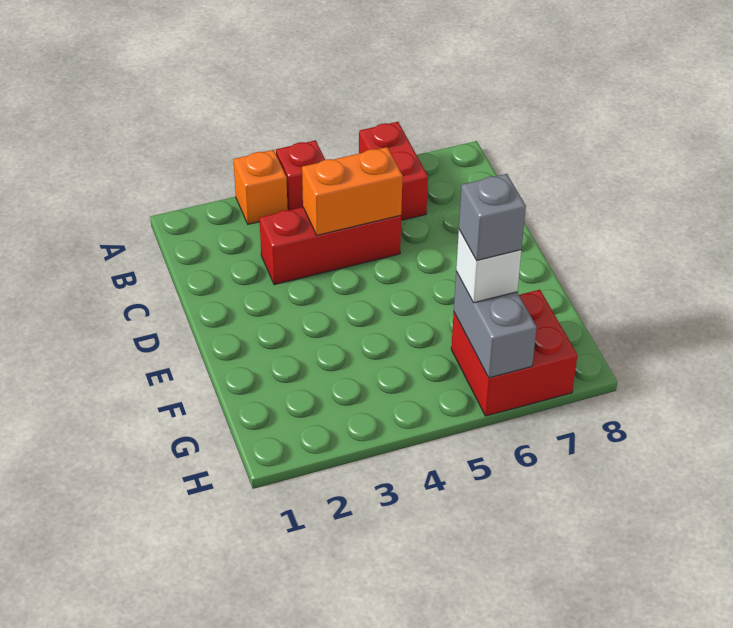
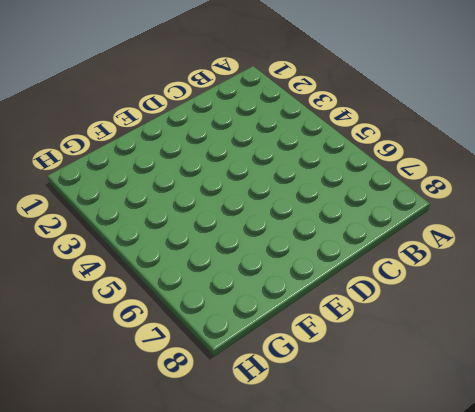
none -> orange brick A3 level 1
none -> red brick A4 level 1

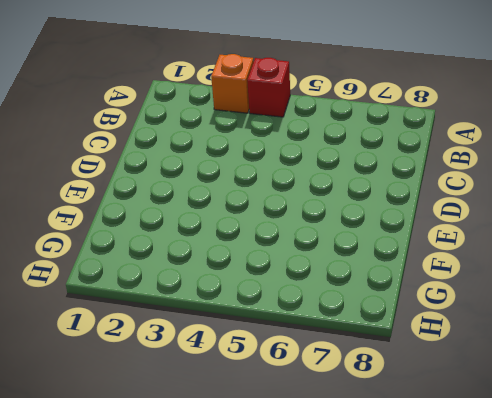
none -> red brick A6:B6 level 1
none -> red brick C3:C5 level 1

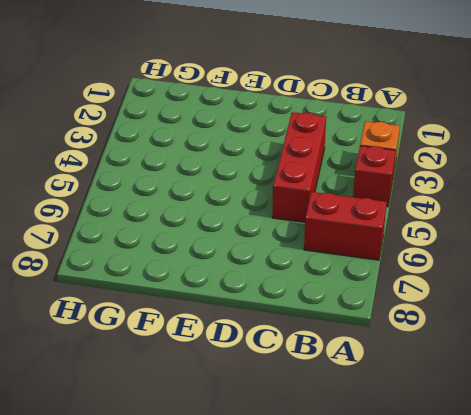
none -> red brick G6:H7 level 1
none -> orange brick C4:C5 level 2

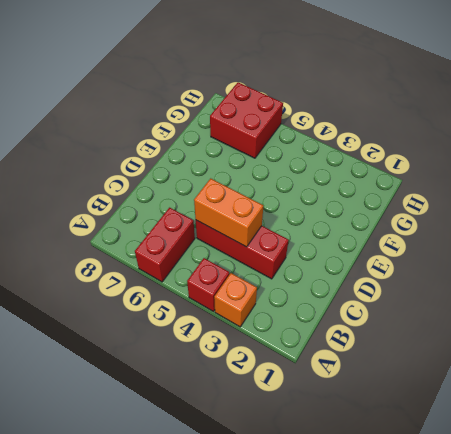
none -> grey brick G6:H6 level 2
none -> white brick G6 level 3

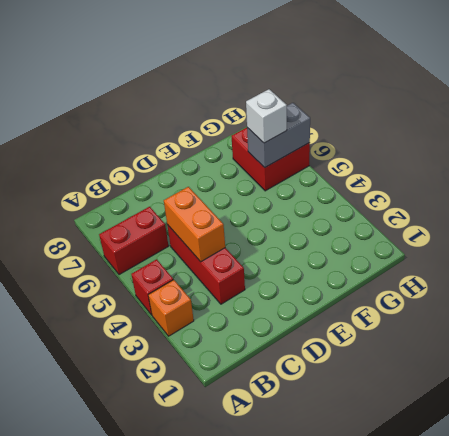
none -> grey brick G6 level 4

